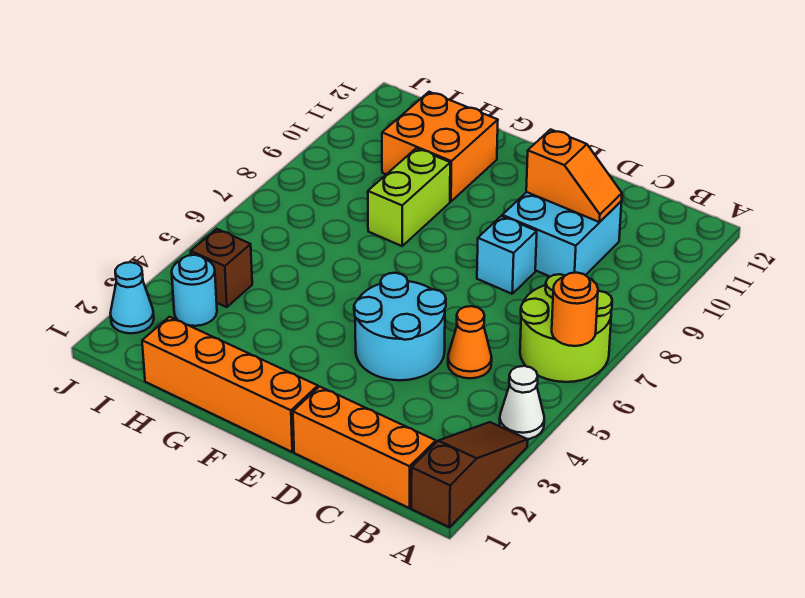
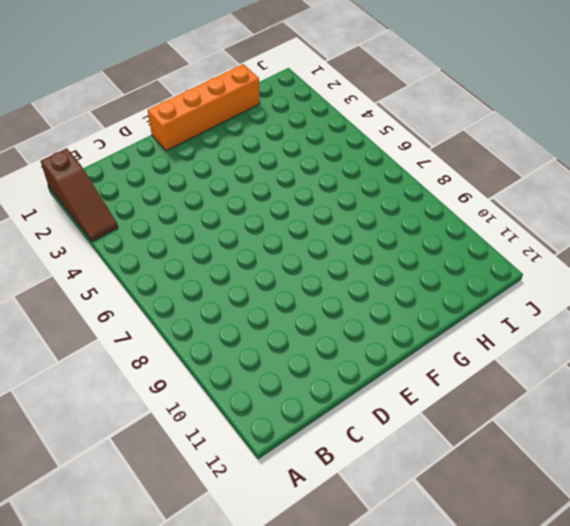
none -> white cone A4 level 1
none -> lime round brick A6:B7 level 1
none -> orange brick B1:D1 level 1

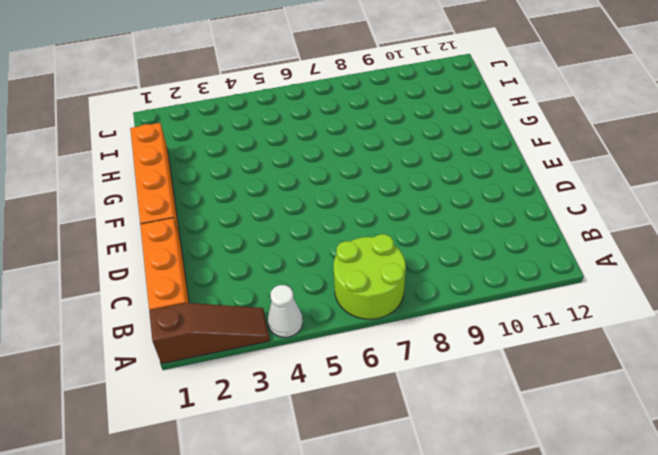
none -> orange cone C5 level 1
none -> cyan brick C9:D10 level 1
none -> cyan round brick D4:E5 level 1

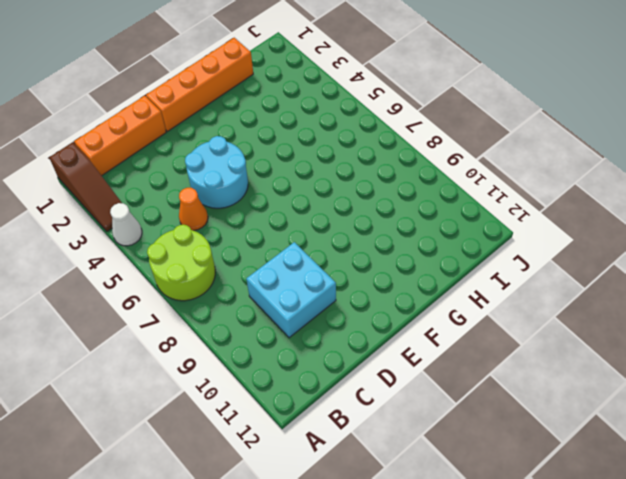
none -> cyan brick D8 level 1
none -> lime brick G8:G9 level 1
none -> orange brick G10:H11 level 1

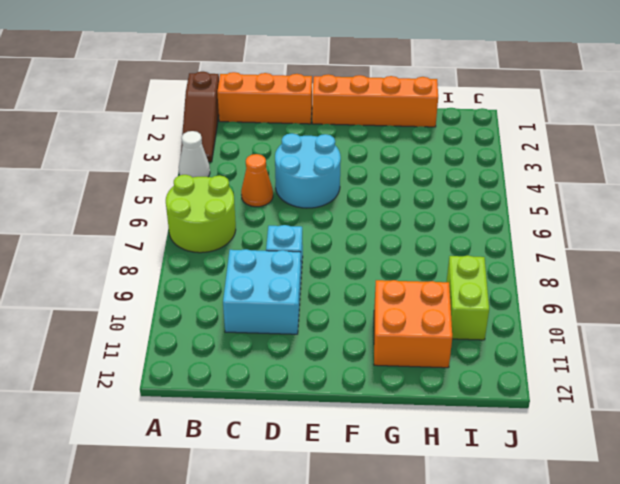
lime brick I9:I10 level 1 -> lime brick G8:G9 level 1
none -> cyan round brick I3 level 1
none -> brown brick I4 level 1
none -> cyan cone J2 level 1

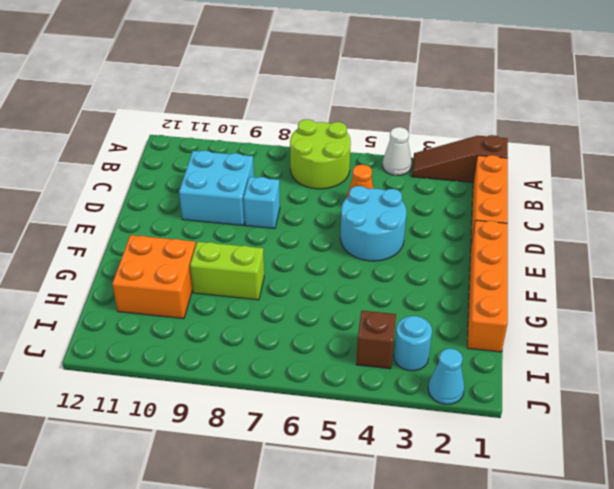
none -> orange round brick A6 level 2
none -> orange slope C10:D10 level 2 top D

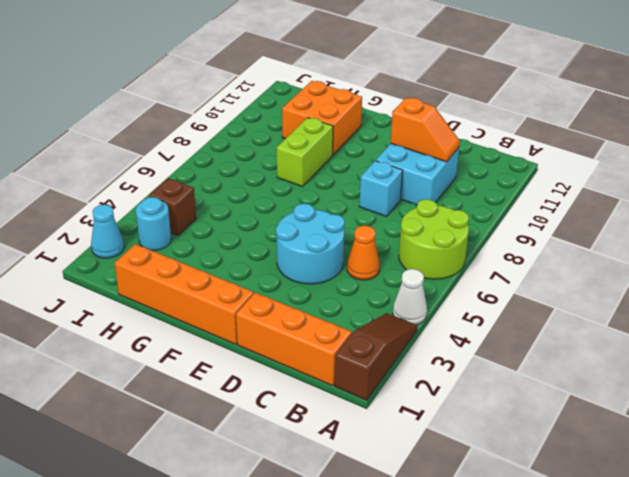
none -> orange round brick A6 level 2

